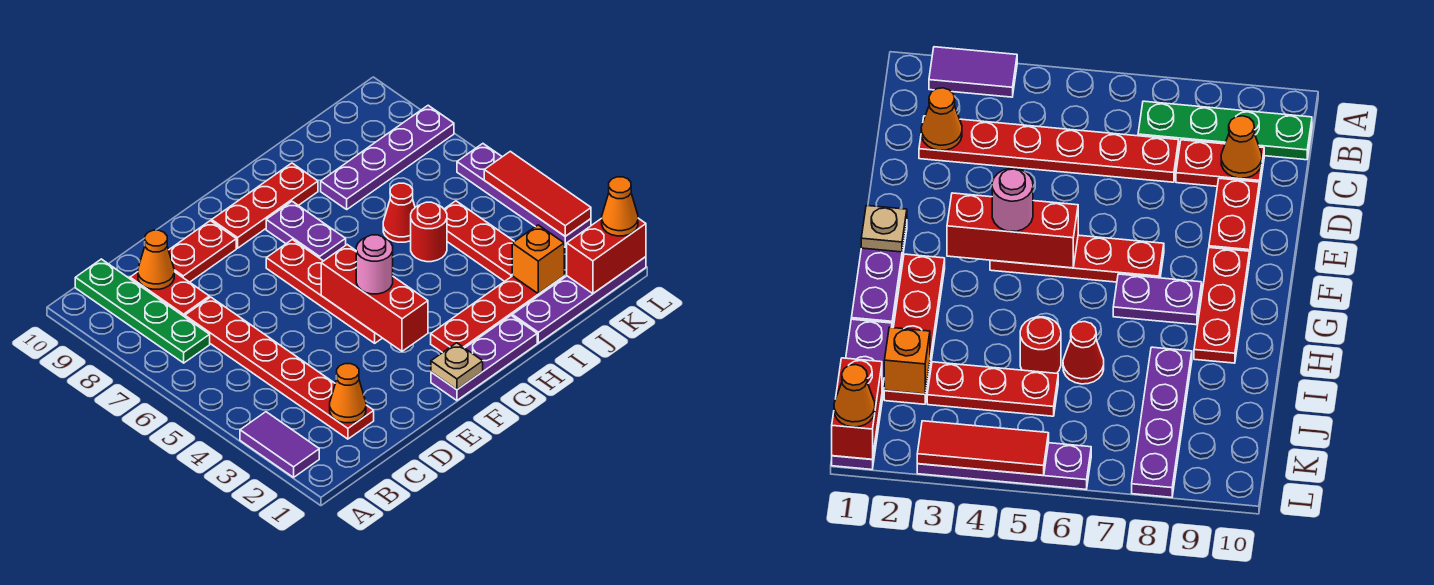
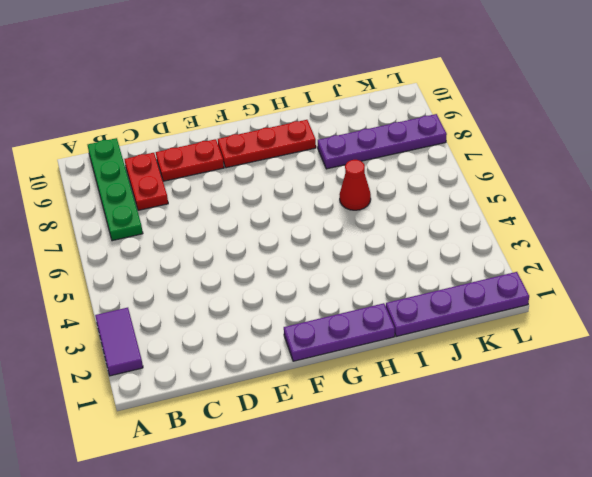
none -> red plate C2:C7 level 1
none -> red plate F4:F7 level 1
none -> red plate G2:J2 level 1

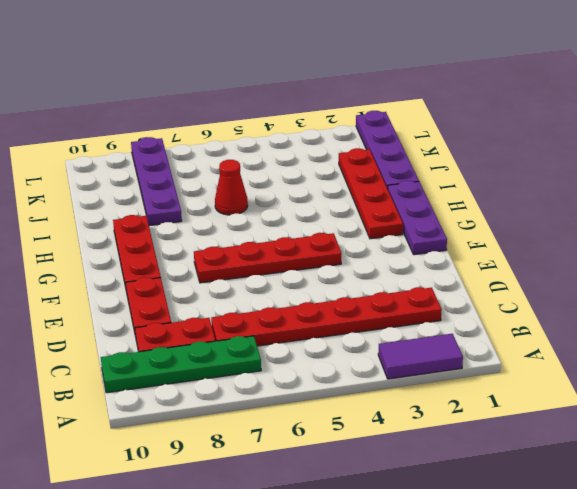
none -> purple plate G7:G8 level 1
none -> red round brick I5 level 1
none -> red plate J3:J5 level 1

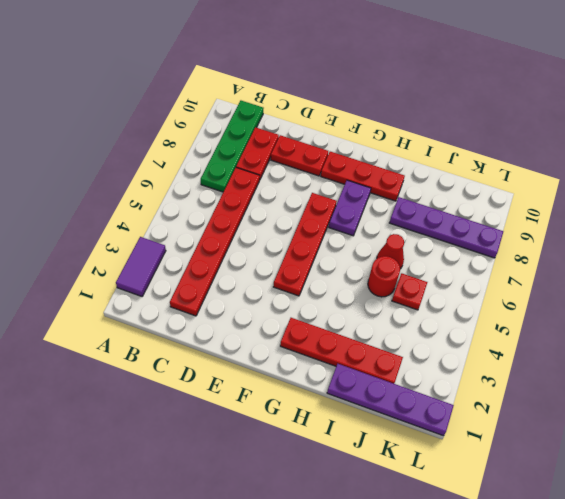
red plate J5 level 1 -> red plate J3:J5 level 1
none -> purple plate F1:H1 level 1
none -> purple plate L3:L6 level 1
none -> orange cone C2 level 2

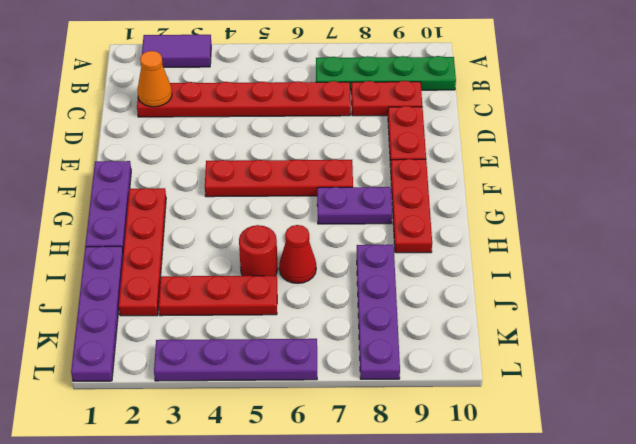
none -> orange cone C9 level 2
none -> tan plate F1 level 2
none -> red brick F3:F5 level 2

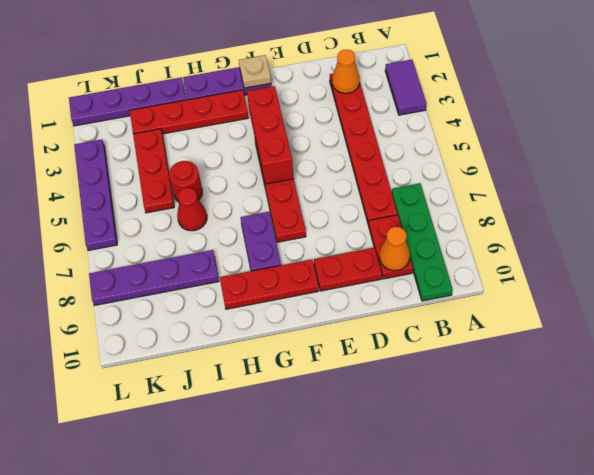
none -> orange brick J2 level 2
none -> red brick K1:L1 level 2
none -> red tile L3:L5 level 2

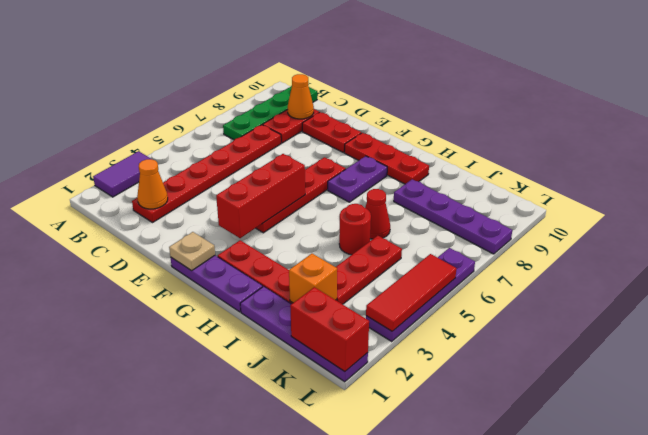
none -> pink round brick F4 level 3
none -> orange cone L1 level 3

